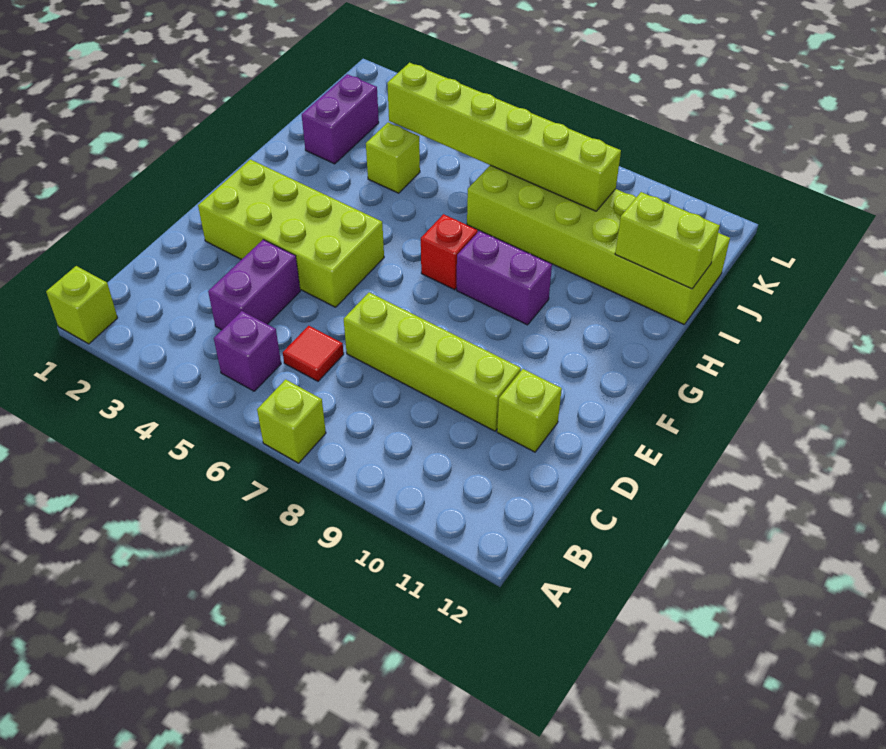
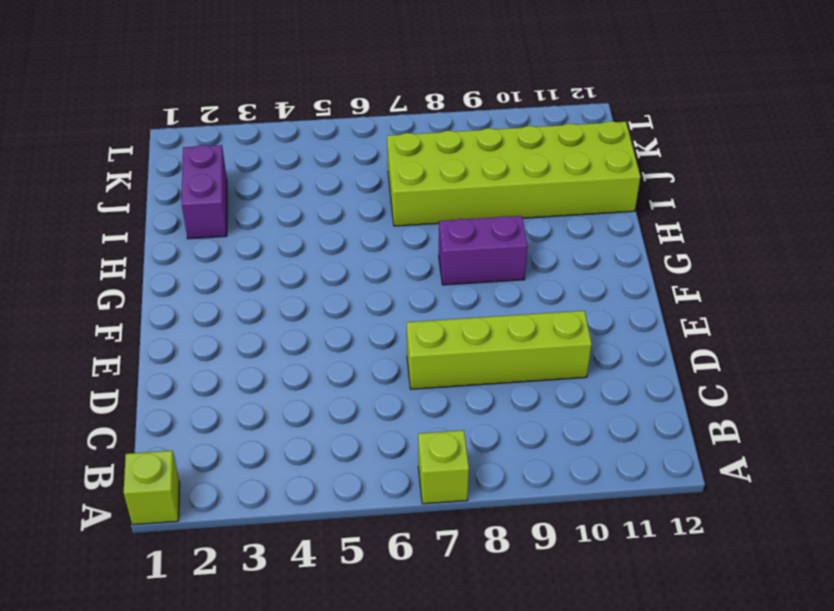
none -> purple brick B5 level 1
none -> purple brick C4:D4 level 1
none -> red tile C6 level 1

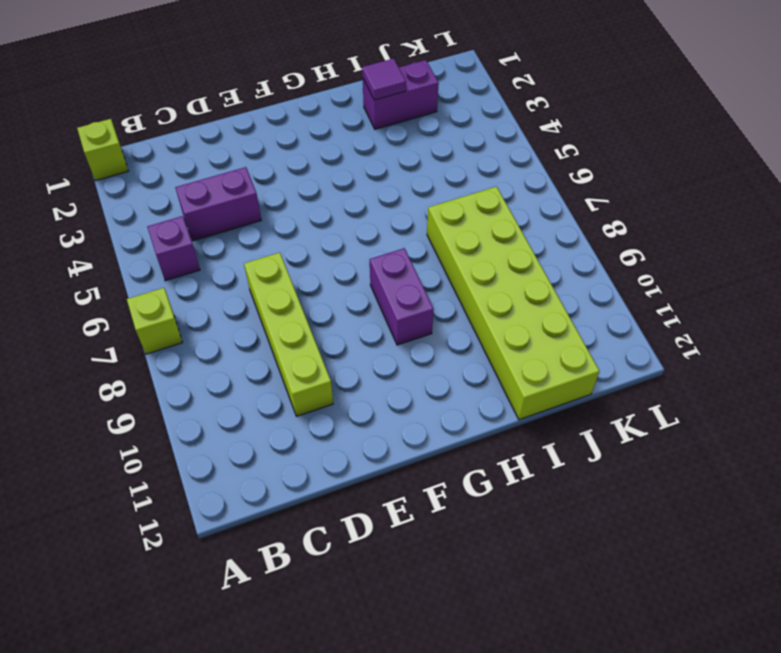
purple tile I2 level 2 -> none
none -> red tile C6 level 1
none -> lime brick D11 level 1
none -> lime brick E2:F5 level 1

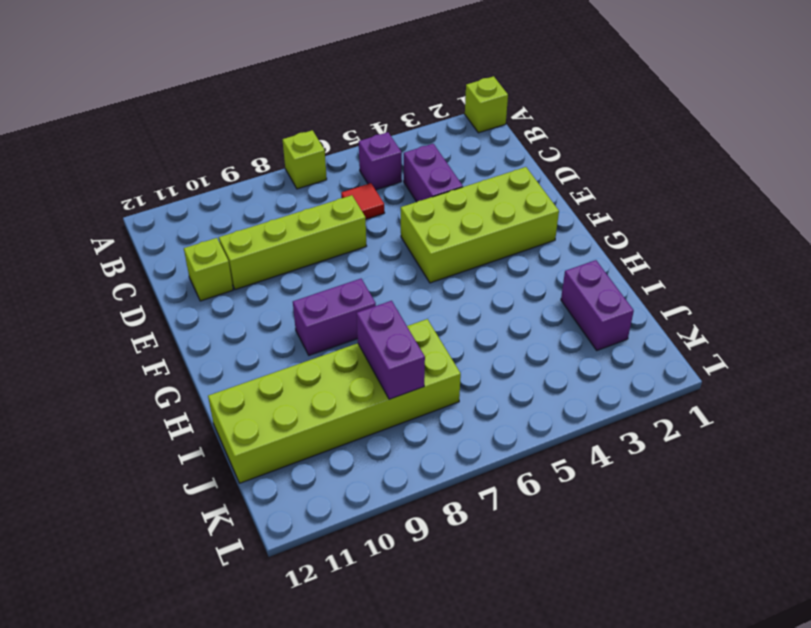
purple brick I8:J8 level 2 -> lime brick J4:J9 level 2
none -> red brick G7 level 1
none -> lime brick I4 level 1
none -> lime brick I11:I12 level 2

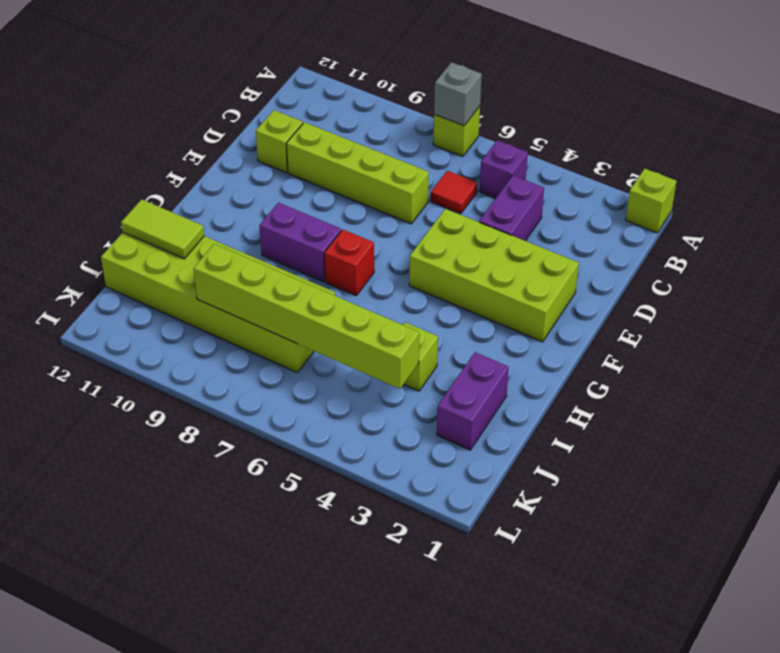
grey brick A7 level 2 -> none
lime tile I11:I12 level 2 -> lime brick I11:I12 level 2

